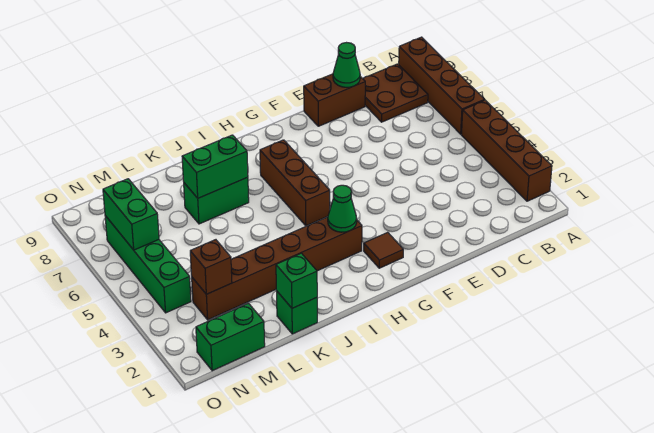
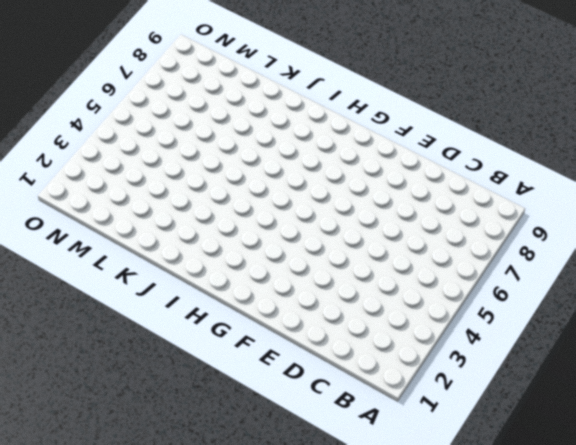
none -> brown brick A2:A5 level 1
none -> brown brick A6:A9 level 1
none -> brown plate B8:C9 level 1

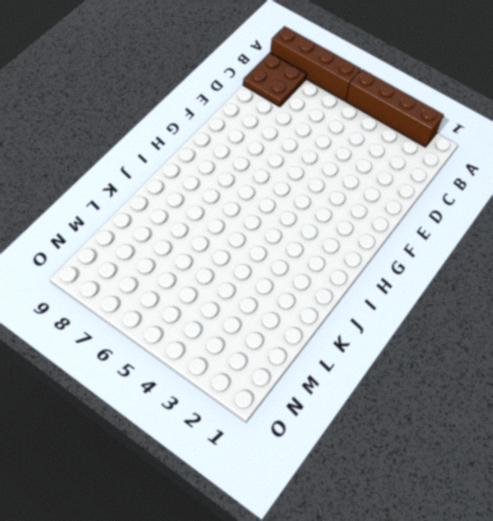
none -> brown brick D9:E9 level 1
none -> brown tile G2 level 1
none -> brown brick H3:M3 level 1

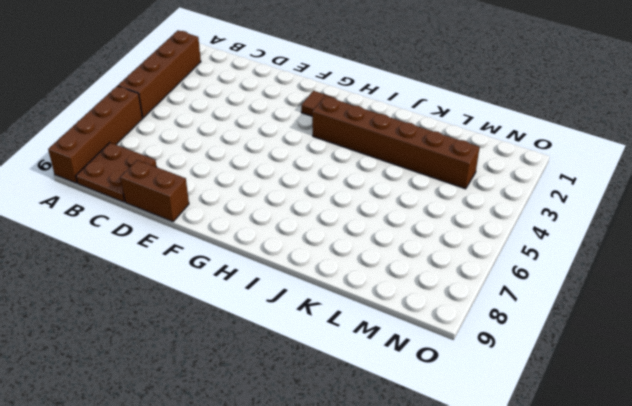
none -> brown brick H5:H7 level 1
none -> green brick J7:K7 level 1
none -> green brick K1 level 1

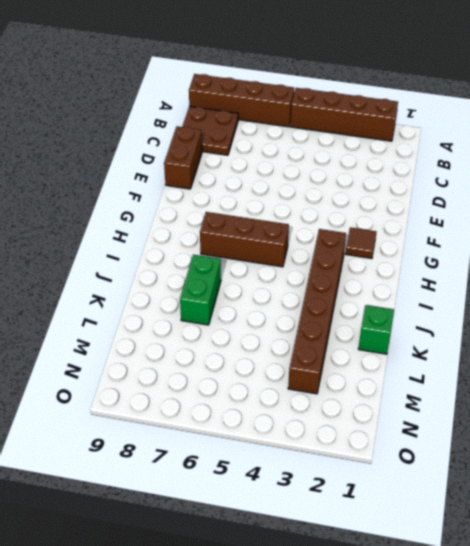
none -> green brick M1:N1 level 1
none -> green brick N4:N7 level 1
none -> green cone D9 level 2

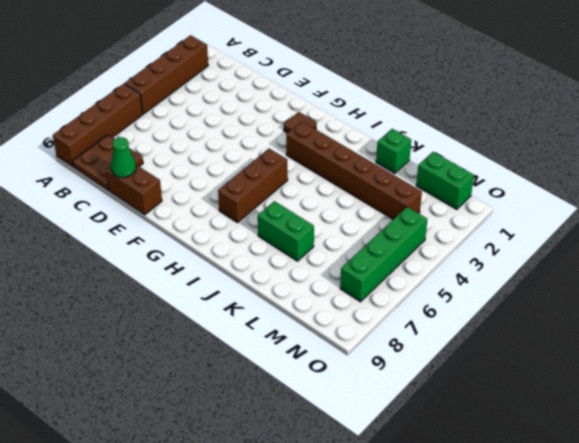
none -> green cone H3 level 2
none -> green brick J7:K7 level 2
none -> green brick K1 level 2

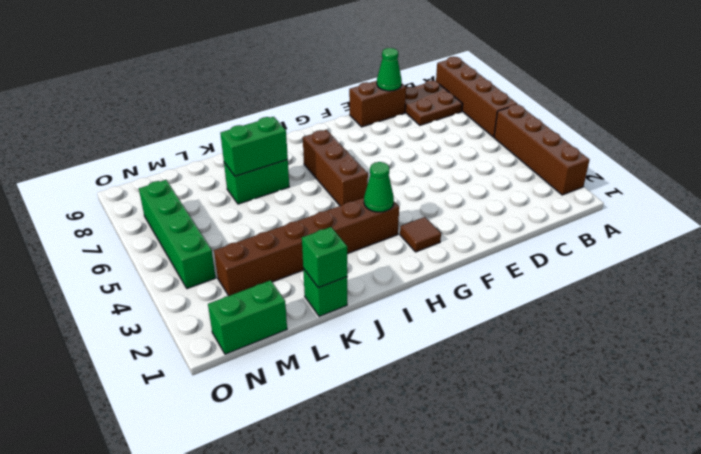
none -> brown brick M3 level 2
none -> green brick N6:N7 level 2

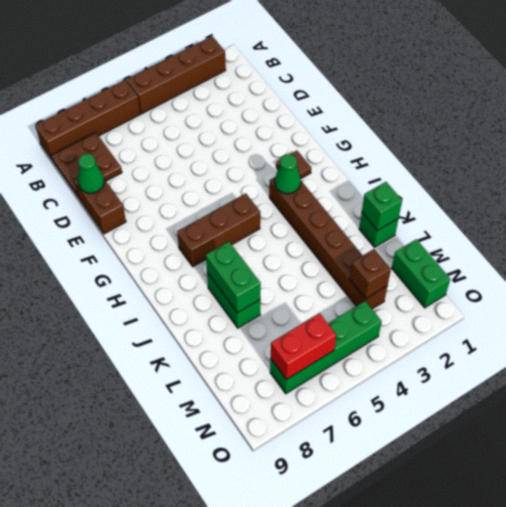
red brick N6:N7 level 2 -> green brick N6:N7 level 2

